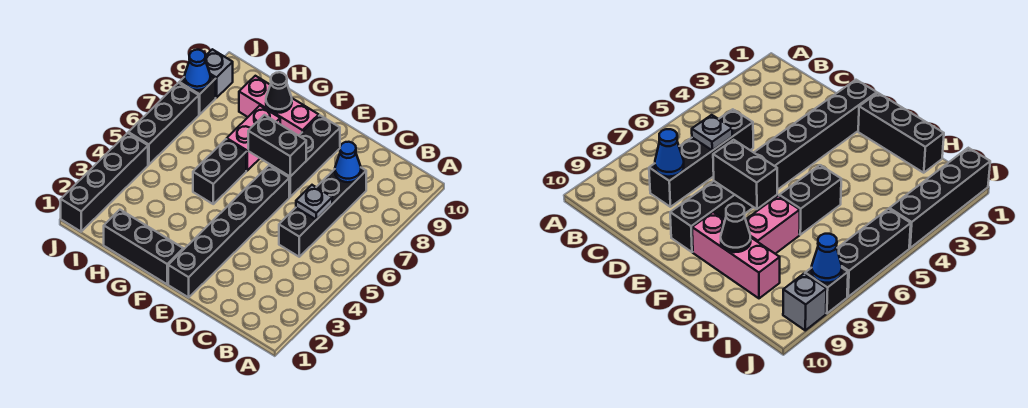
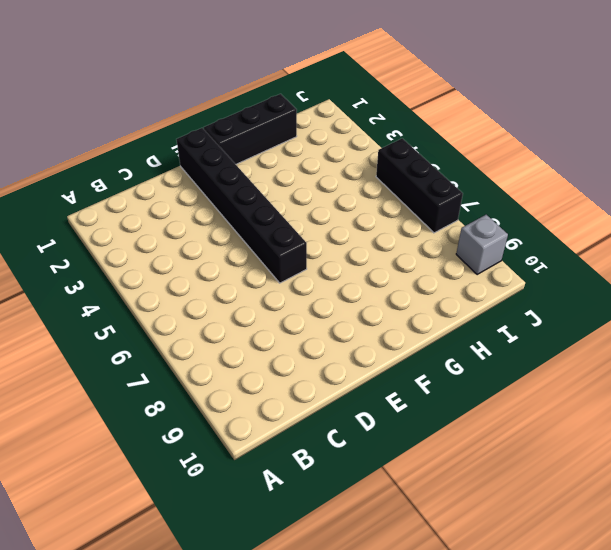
none -> black brick C5:C8 level 1
none -> black brick E7:E9 level 1
none -> pink brick F9:H9 level 1

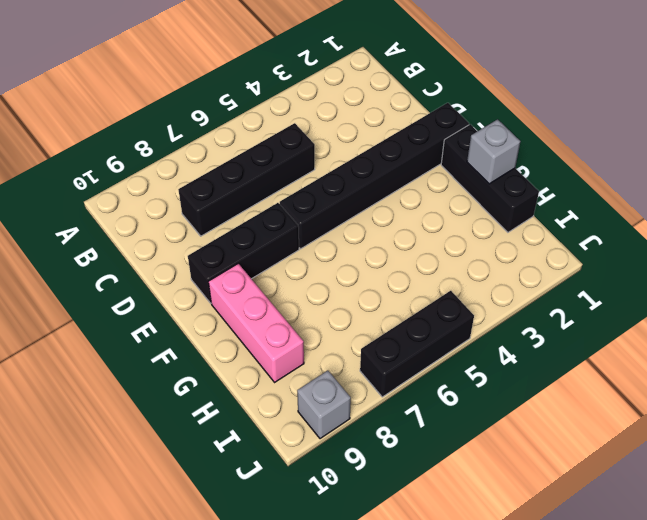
grey brick G1 level 2 -> none
none -> black brick G5:G6 level 1
none -> pink brick G7:G8 level 1
none -> black brick J1:J4 level 1

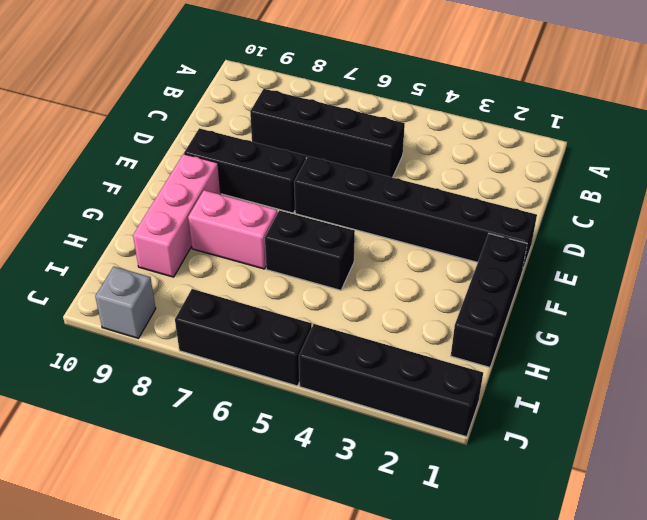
none -> black brick J8 level 1
none -> grey plate C6 level 2
none -> blue cone C8 level 2

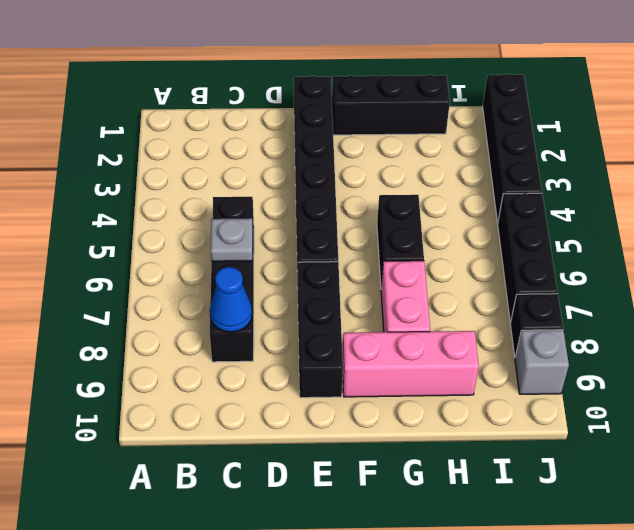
none -> black brick E7:F7 level 2
none -> black cone G9 level 2
none -> blue cone J8 level 2

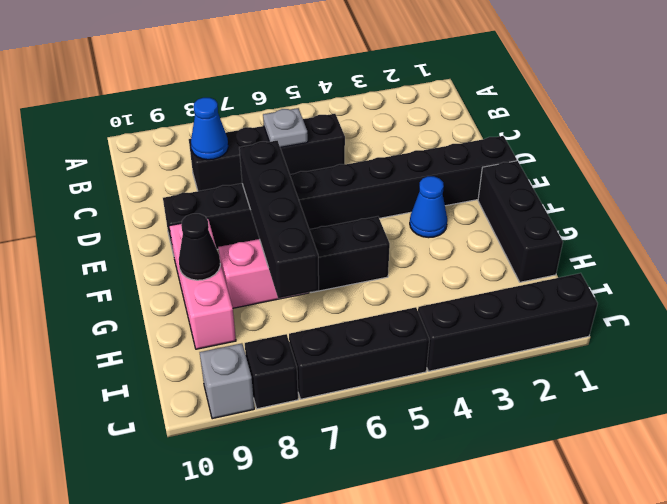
black brick E7:H7 level 2 -> black brick E7:F7 level 2
blue cone F3 level 1 -> blue cone J8 level 2

